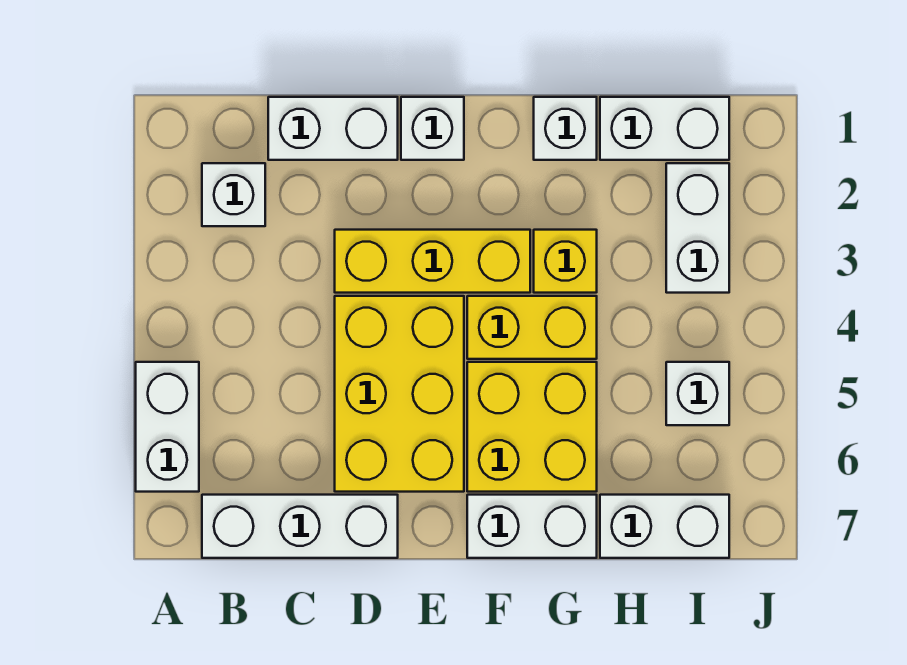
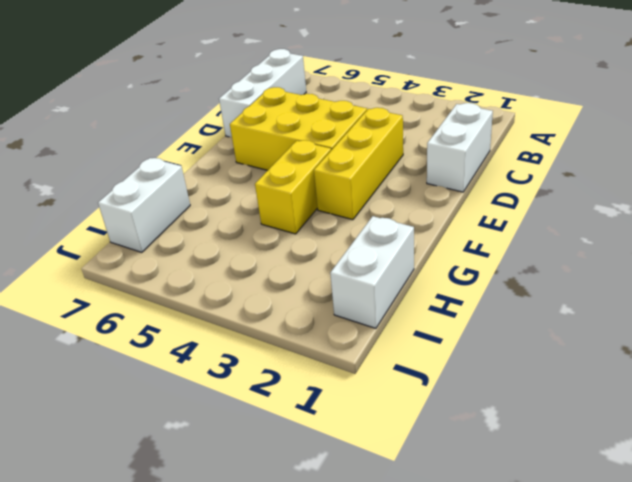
none -> white brick A5:A6 level 1
none -> white brick B2 level 1
none -> white brick E1 level 1

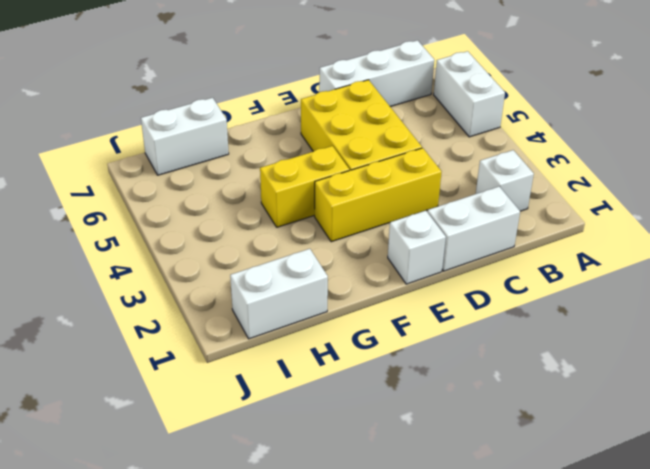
none -> yellow brick F5:G6 level 1
none -> white brick F7:G7 level 1
none -> white brick G1 level 1

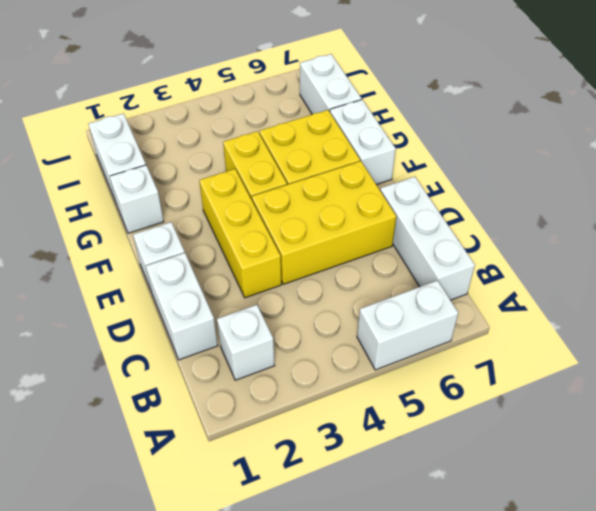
none -> yellow brick G3 level 1
none -> white brick I2:I3 level 1
none -> white brick I5 level 1

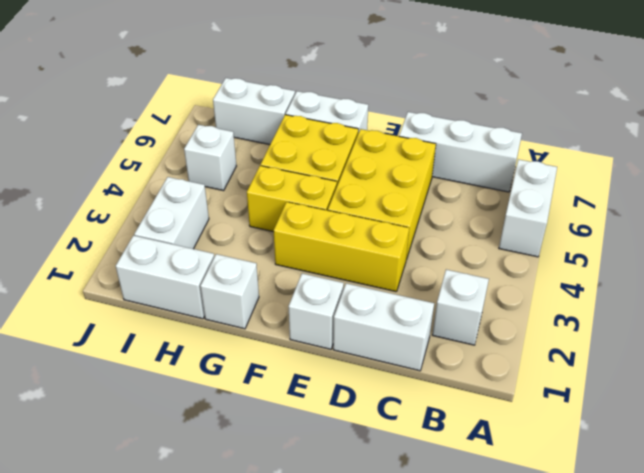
none -> yellow brick G3 level 1

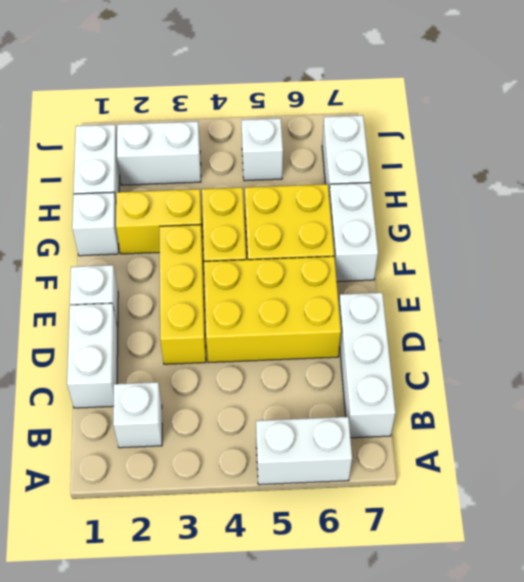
yellow brick G2:G3 level 1 -> yellow brick G3 level 1

